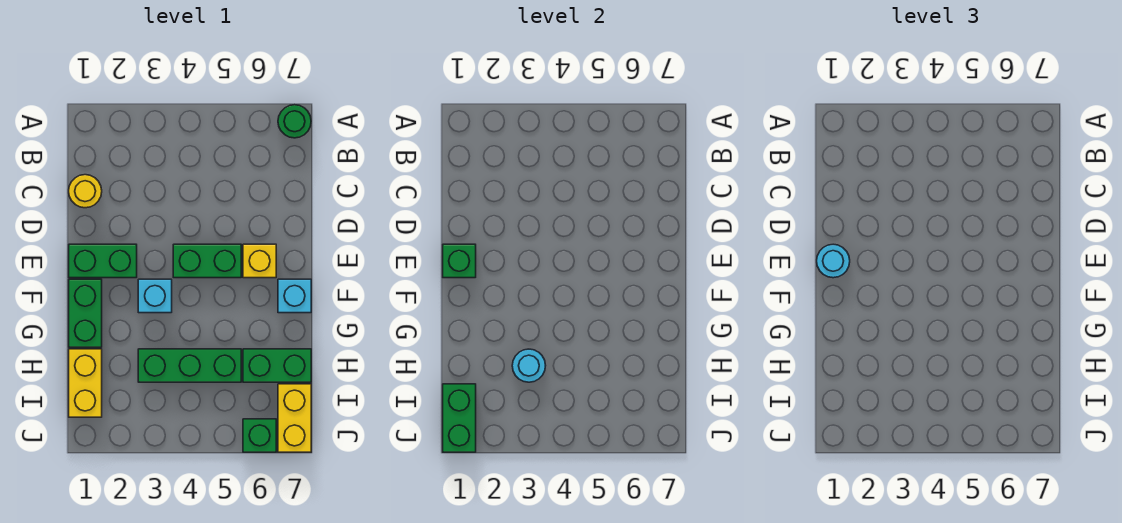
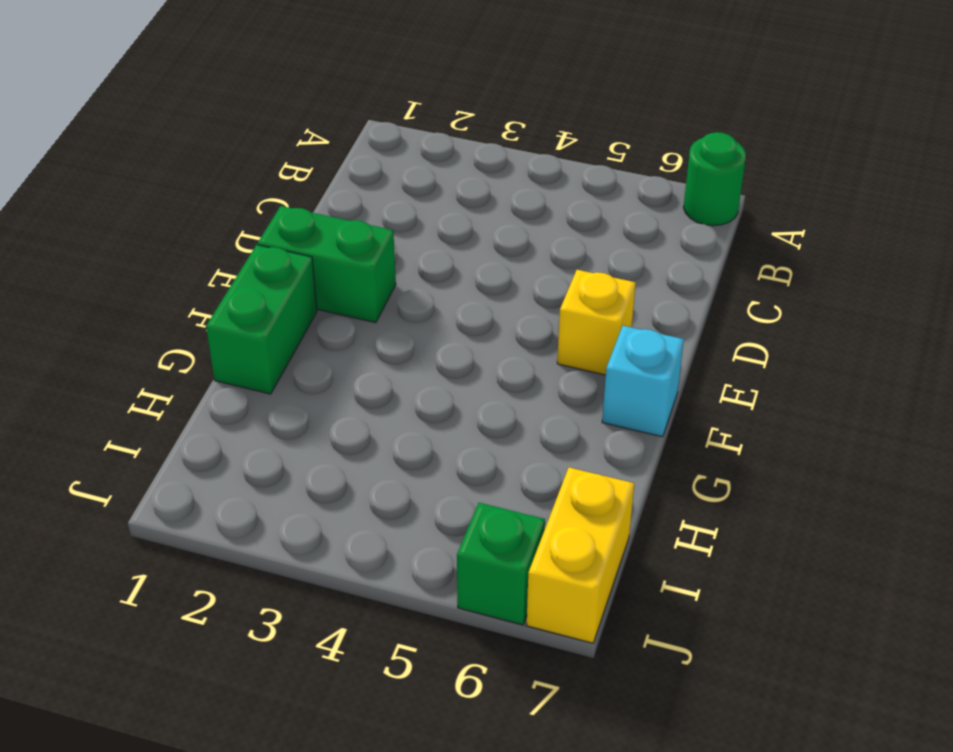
none -> yellow round brick C1 level 1
none -> green brick E4:E5 level 1
none -> cyan brick F3 level 1

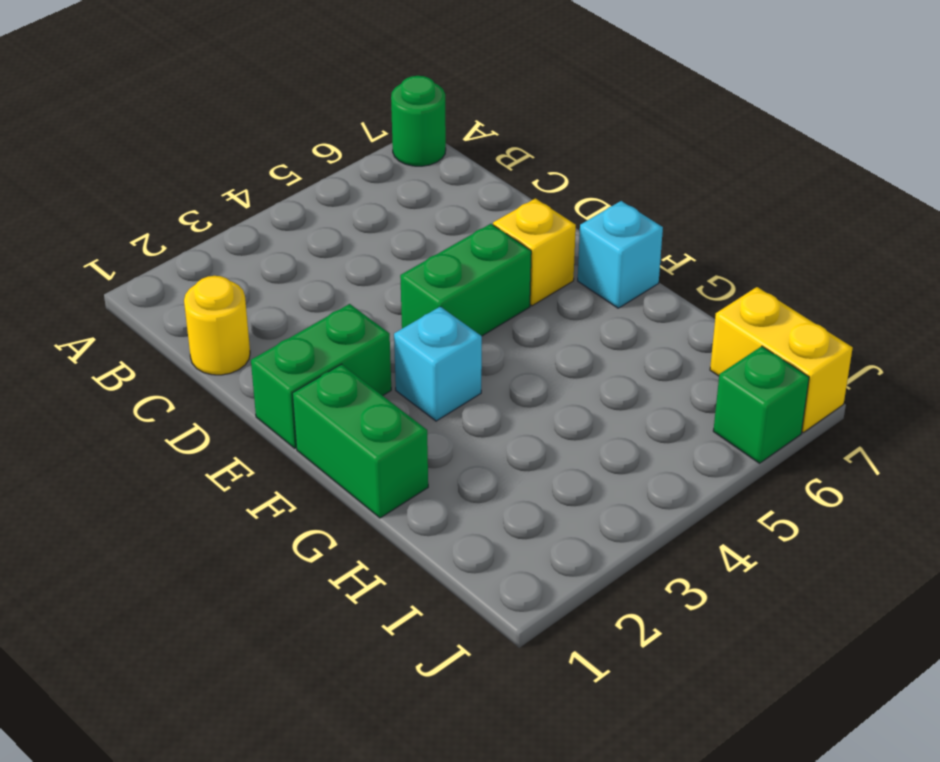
none -> yellow brick H1:I1 level 1
none -> green brick H3:H5 level 1
none -> green brick H6:H7 level 1

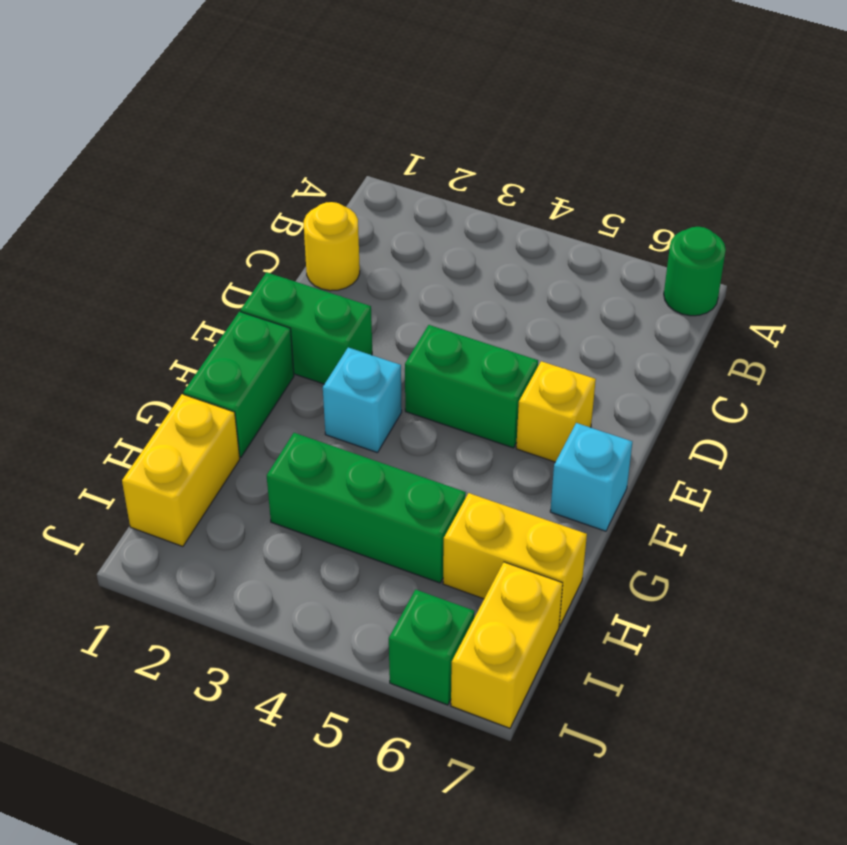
yellow brick H6:H7 level 1 -> green brick H6:H7 level 1
none -> green brick E1 level 2
none -> cyan round brick H3 level 2
none -> green brick I1:J1 level 2

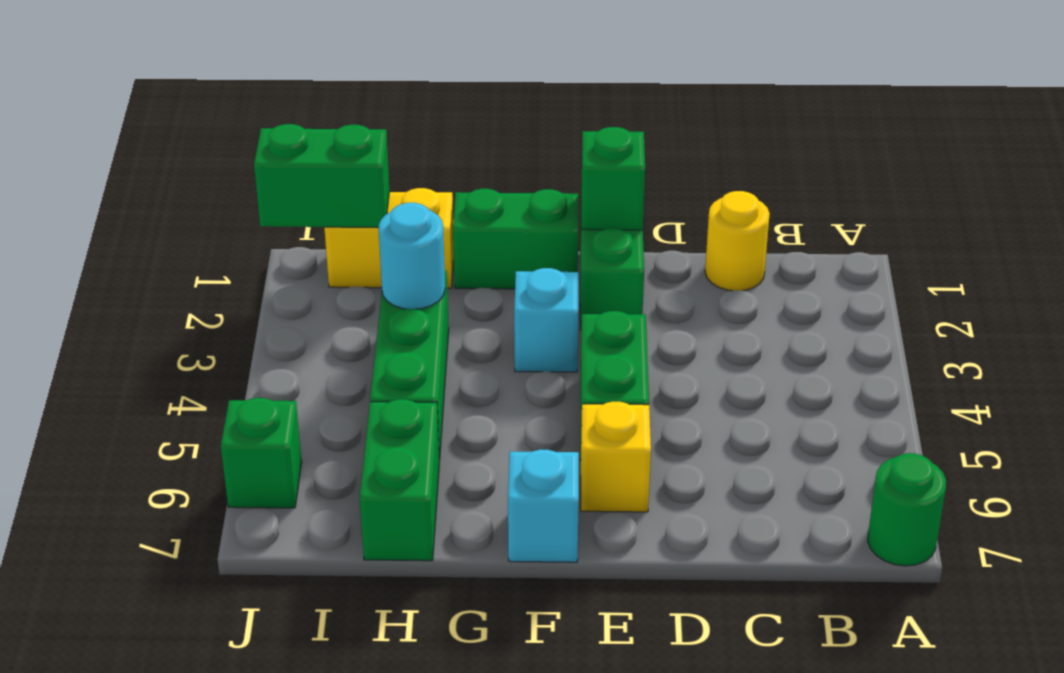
none -> yellow brick I7:J7 level 1
none -> cyan round brick E1 level 3

